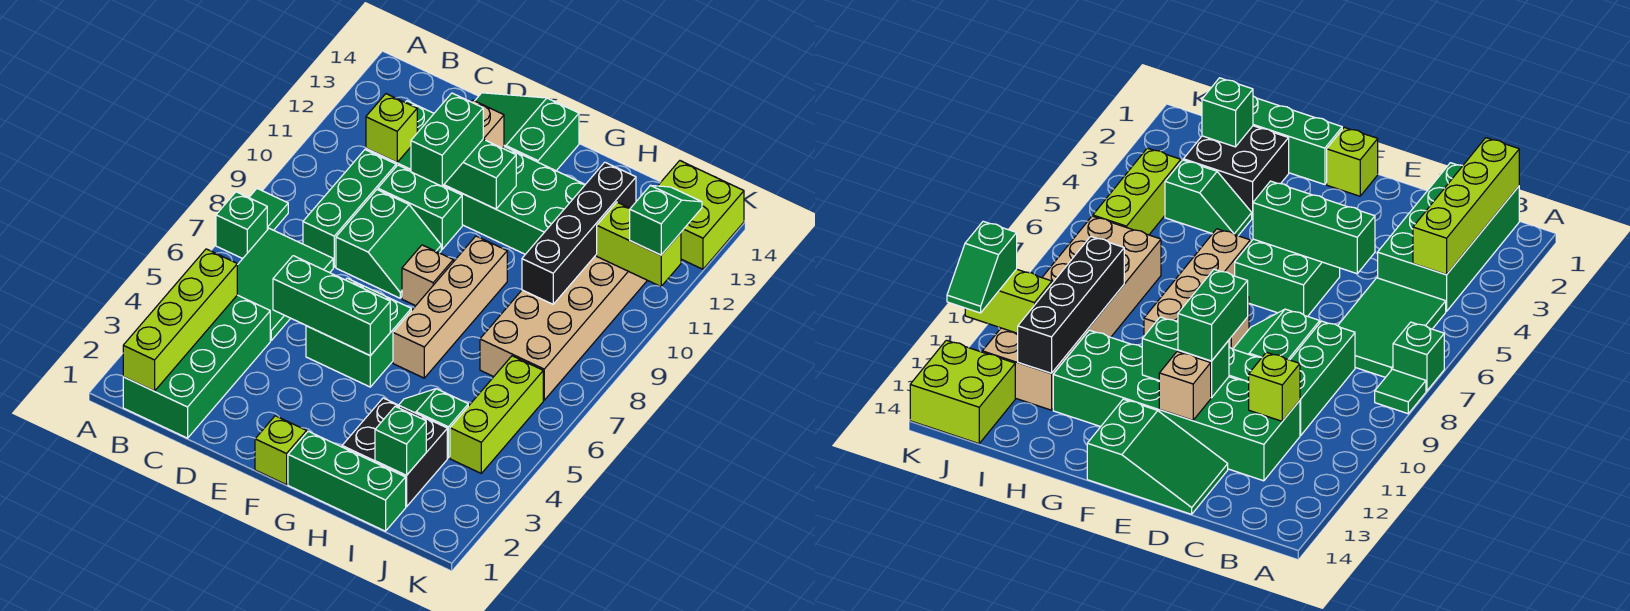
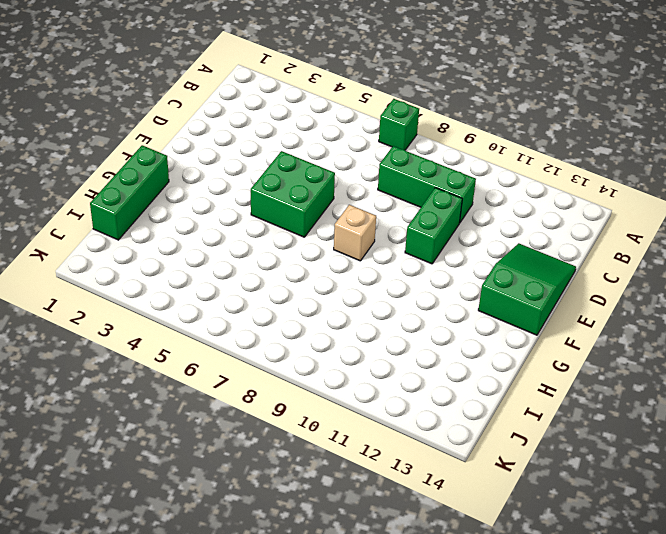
none -> green tile A8 level 1
none -> green brick B1:C4 level 1
none -> green tile B5:C7 level 1

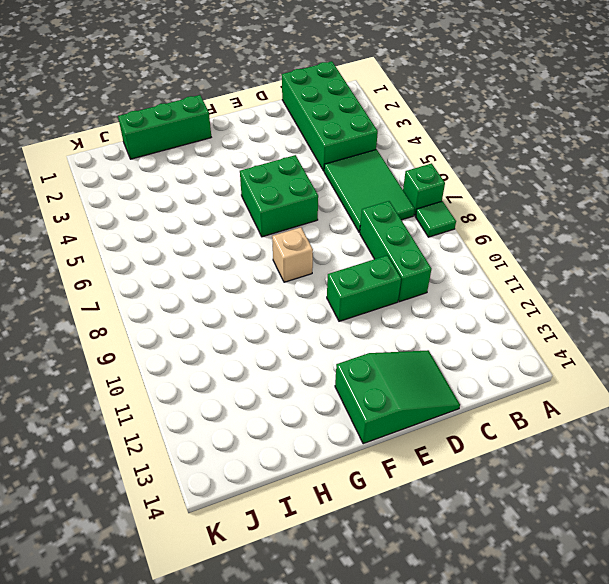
none -> green brick C11:H12 level 1
none -> green slope D8:E9 level 1 top D
none -> lime brick F1 level 1

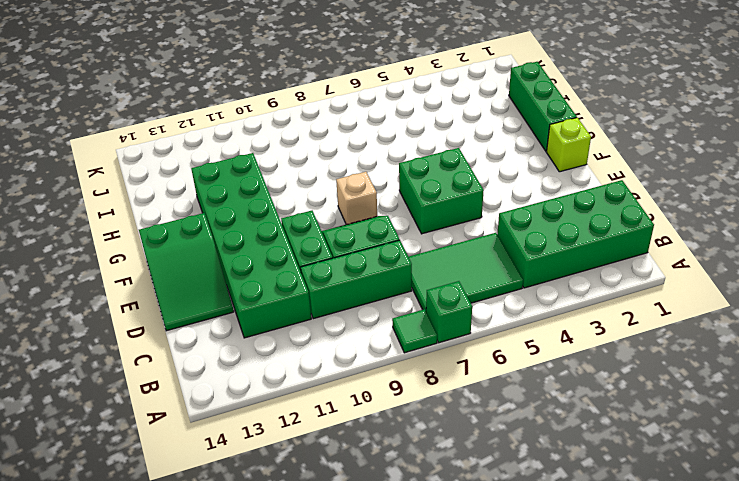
none -> tan brick G6:G9 level 1
none -> black brick H2:I3 level 1
none -> green slope H4:I4 level 1 top I

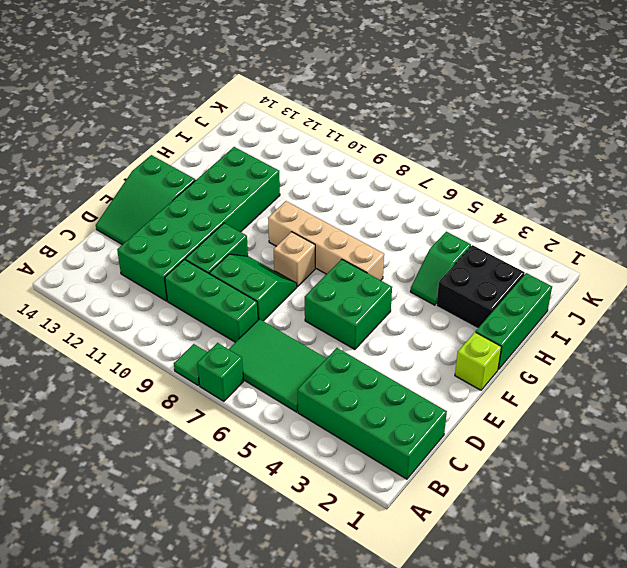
none -> tan brick I7:J12 level 1
none -> lime brick J4:J6 level 1
none -> lime brick J13:K14 level 1

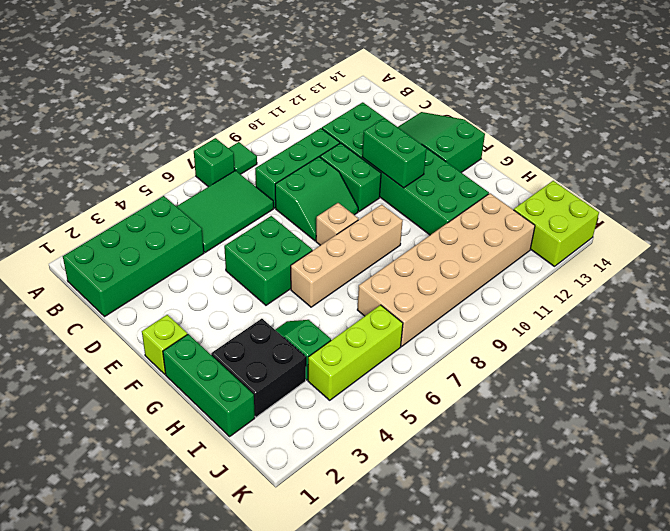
none -> lime brick B1:B4 level 2
none -> lime brick C11 level 2
none -> green brick D5:F5 level 2

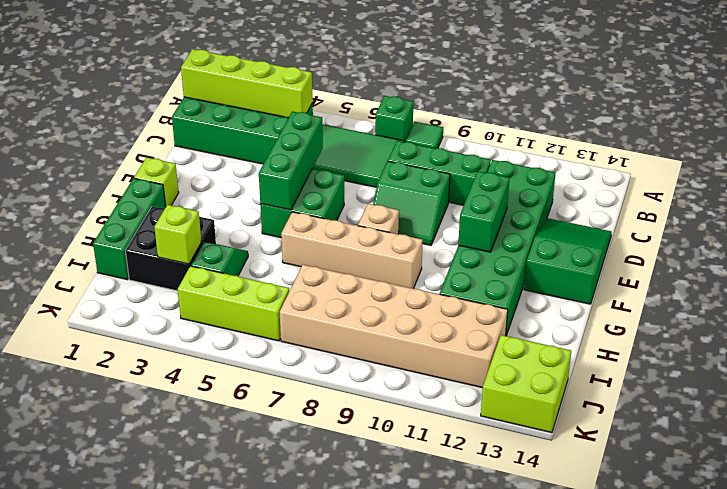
lime brick I3 level 2 -> lime brick C11 level 2
none -> green brick D10:E10 level 1
none -> tan brick E12 level 2
none -> green brick I2 level 2

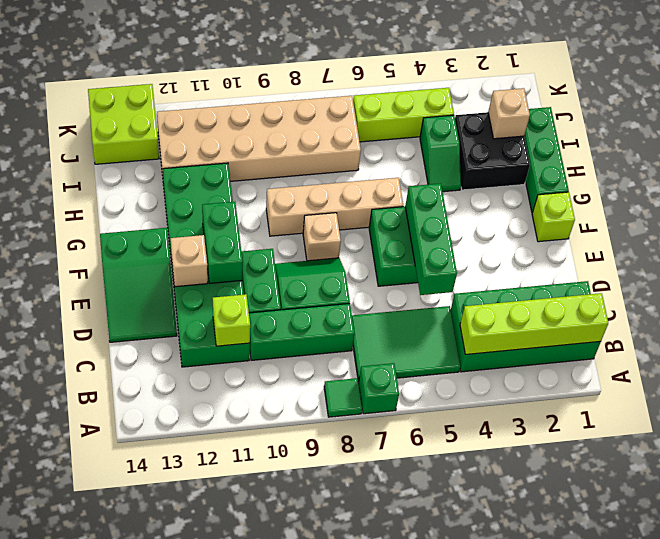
tan brick I2 level 2 -> green brick I2 level 2
none -> black brick I9:I12 level 2
none -> lime brick J11:K11 level 2
none -> green brick E10:E11 level 3

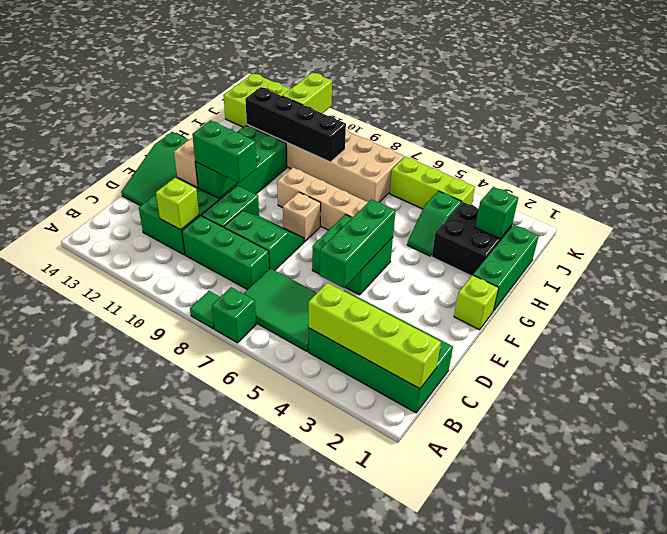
none -> green slope K11:K12 level 3 top 11

